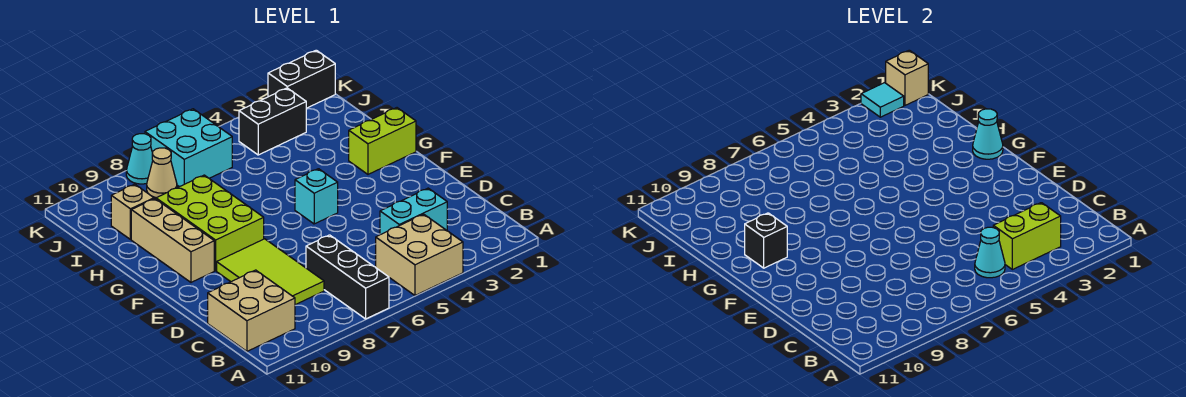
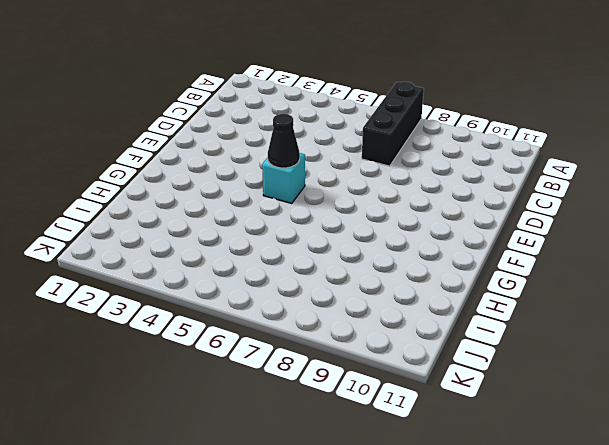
black cone F5 level 2 -> none
none -> tan brick A4:B5 level 1
none -> tan brick B10:C11 level 1
none -> cyan brick C3:C4 level 1

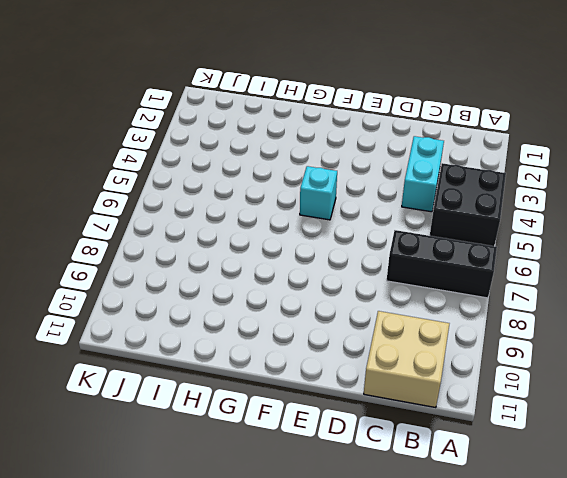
black brick A4:B5 level 1 -> tan brick A4:B5 level 1
none -> lime tile C8:E9 level 1
none -> lime brick F8:H9 level 1
none -> tan brick F10:H10 level 1

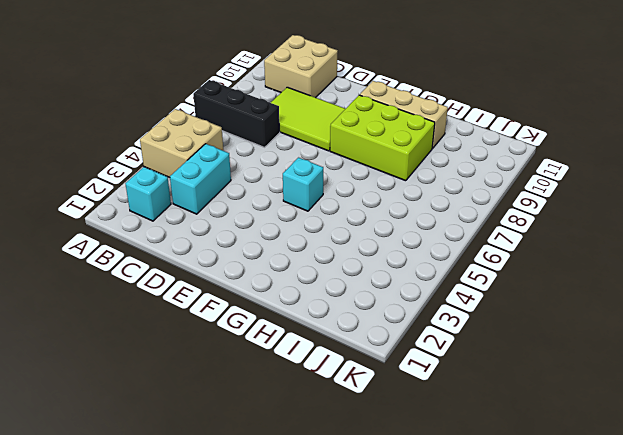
cyan brick B2 level 1 -> none
none -> lime brick G1:G2 level 1
none -> tan brick I10 level 1
none -> black brick J3:J4 level 1

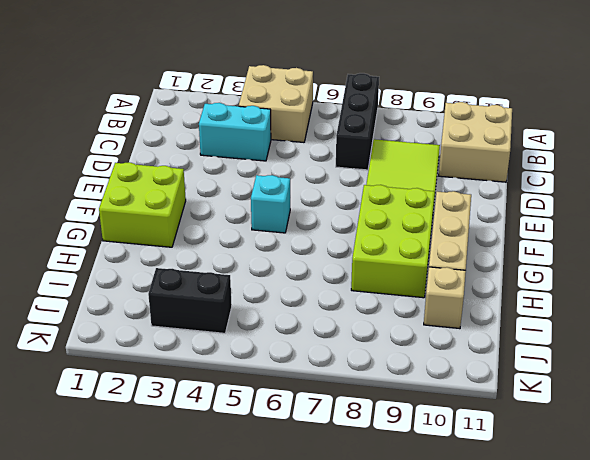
lime brick F1:G2 level 1 -> lime brick G1:G2 level 1
none -> cyan brick J6:K7 level 1
none -> tan cone J8 level 1
none -> black brick K1:K2 level 1

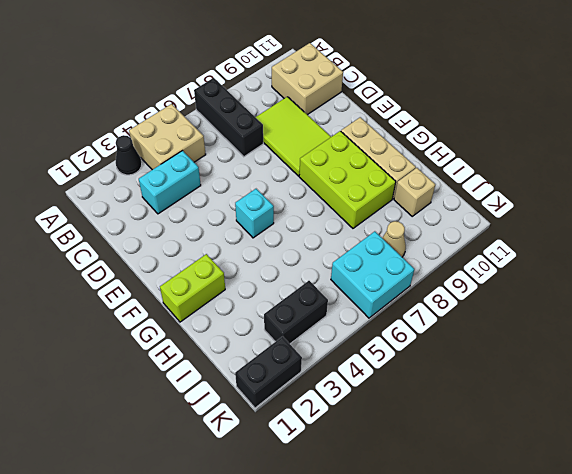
black cone A3 level 1 -> none
none -> cyan cone K8 level 1
none -> lime brick B3:B4 level 2
none -> cyan cone B5 level 2

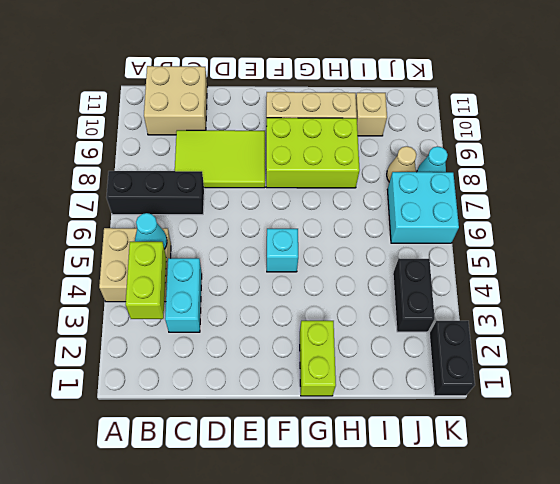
none -> cyan cone G1 level 2
none -> black brick G10 level 2
none -> tan brick K1 level 2

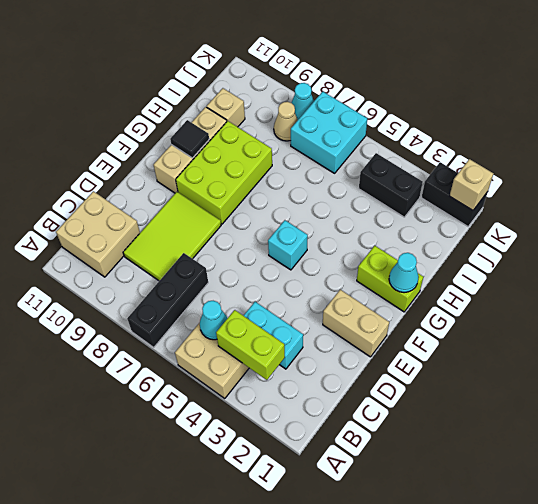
tan brick E1:E2 level 1 -> none
black tile G10 level 2 -> black brick G10 level 2
none -> cyan tile K2 level 2

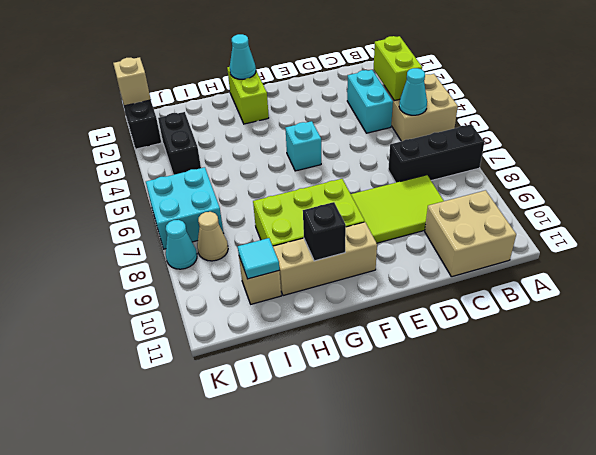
cyan tile I10 level 2 -> cyan tile K2 level 2

